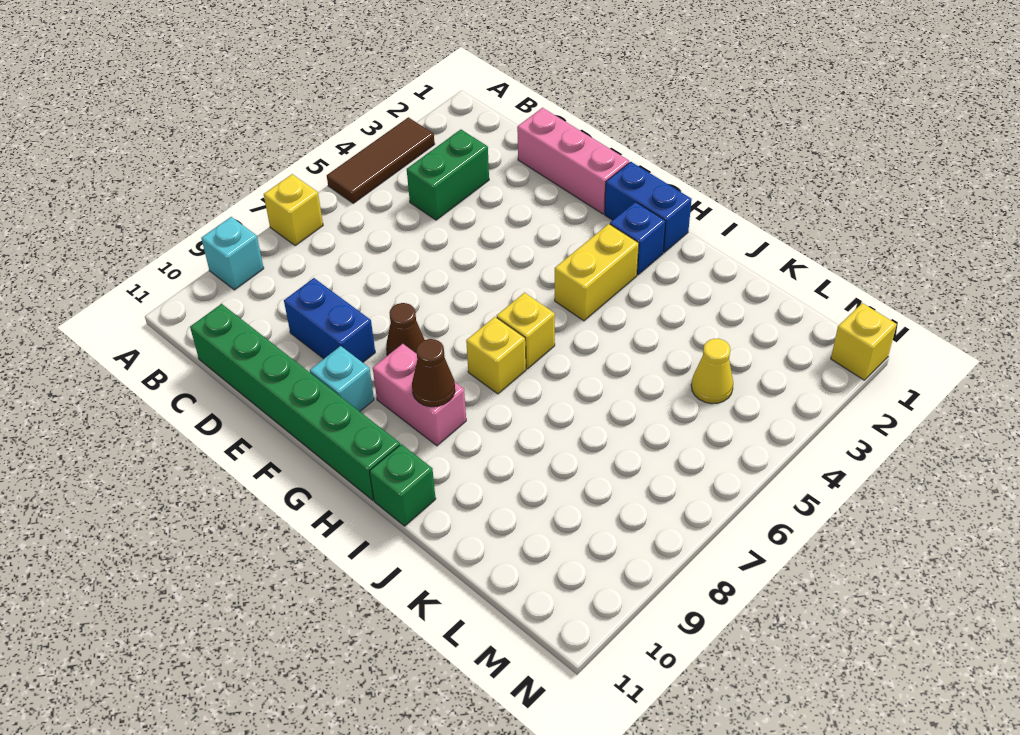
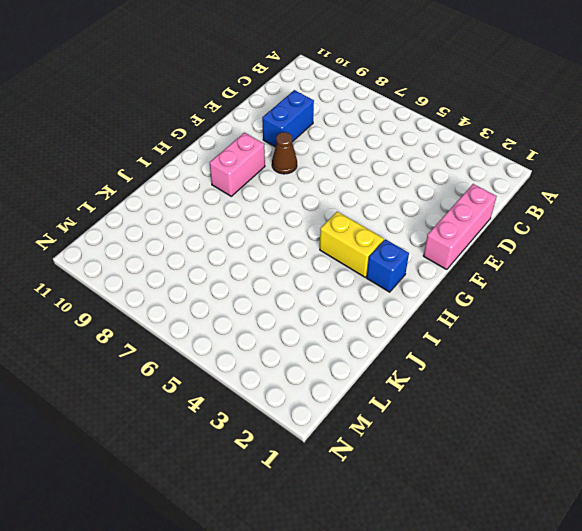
none -> brown tile A3:A5 level 1
none -> yellow brick A7 level 1
none -> cyan brick A9 level 1

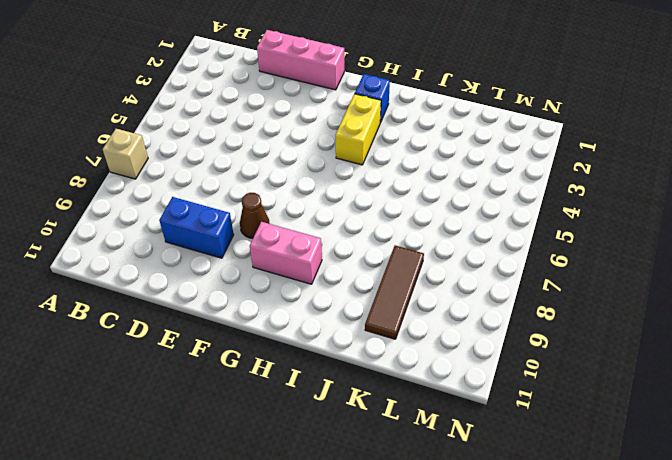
tan brick A7 level 1 -> yellow brick A7 level 1
brown tile K8:K10 level 1 -> brown tile A3:A5 level 1
none -> cyan brick A9 level 1
none -> green brick C3:C4 level 1
none -> green brick C11:H11 level 1

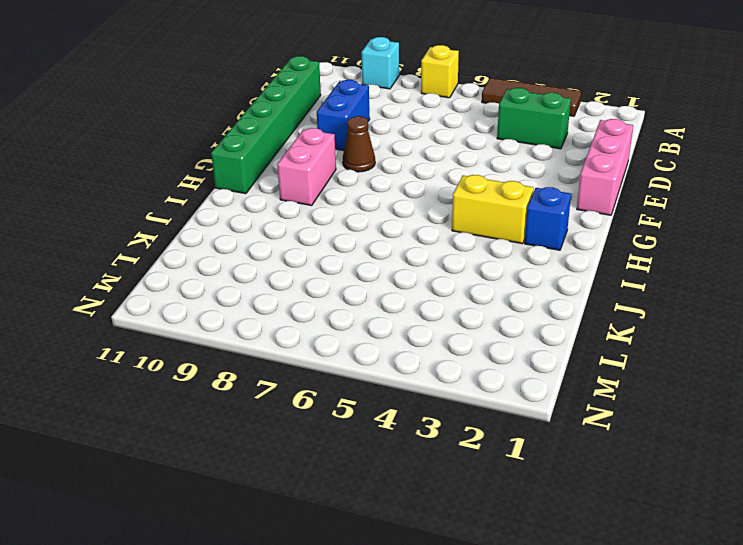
none -> cyan brick F10 level 1
none -> blue brick G1:H1 level 1
none -> yellow brick H6 level 1

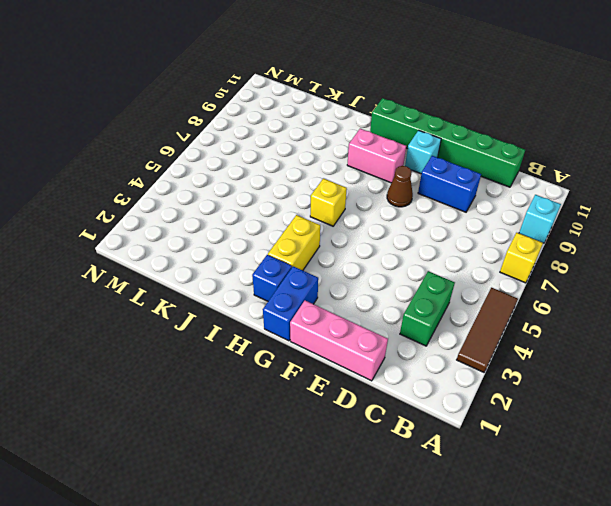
blue brick G1:G2 level 1 -> blue brick G1:H1 level 1
none -> yellow brick H7 level 1
none -> green brick I11 level 1
none -> yellow cone L4 level 1

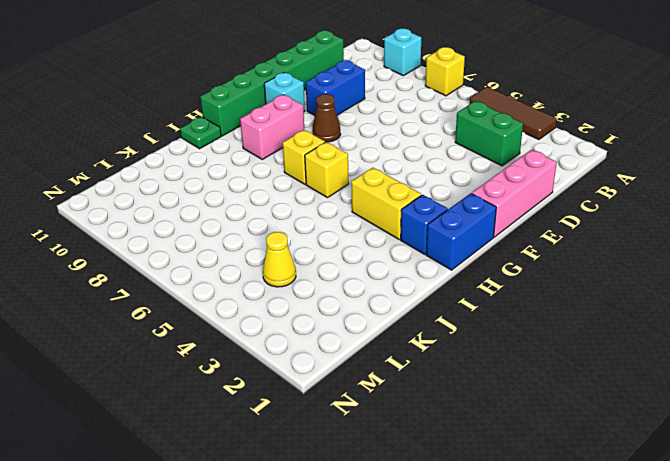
green plate I11 level 1 -> green brick I11 level 1
none -> yellow brick N1 level 1
none -> brown cone H9 level 2

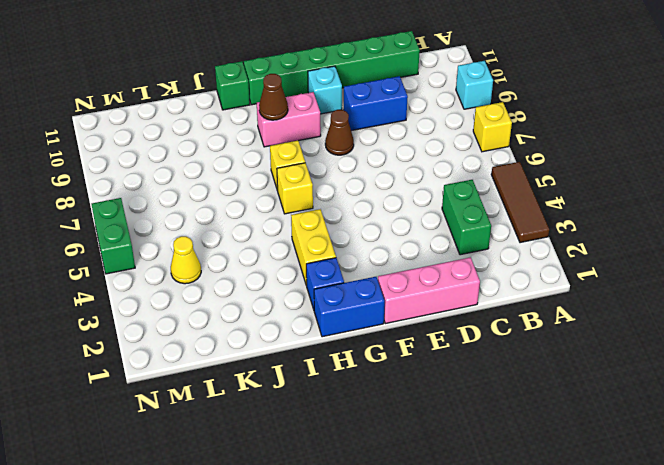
green brick N5:N6 level 1 -> none
none -> yellow brick N1 level 1

